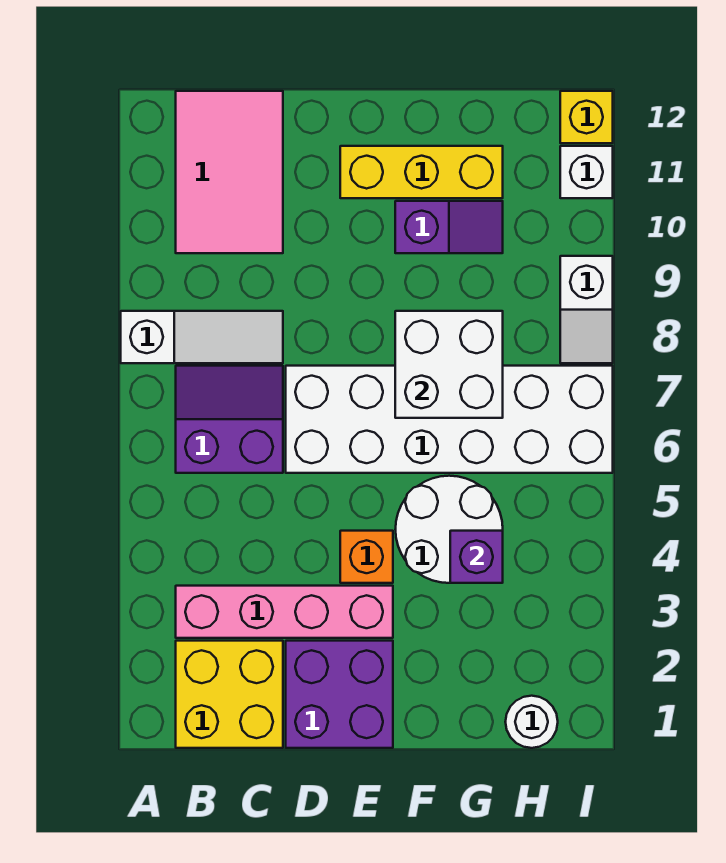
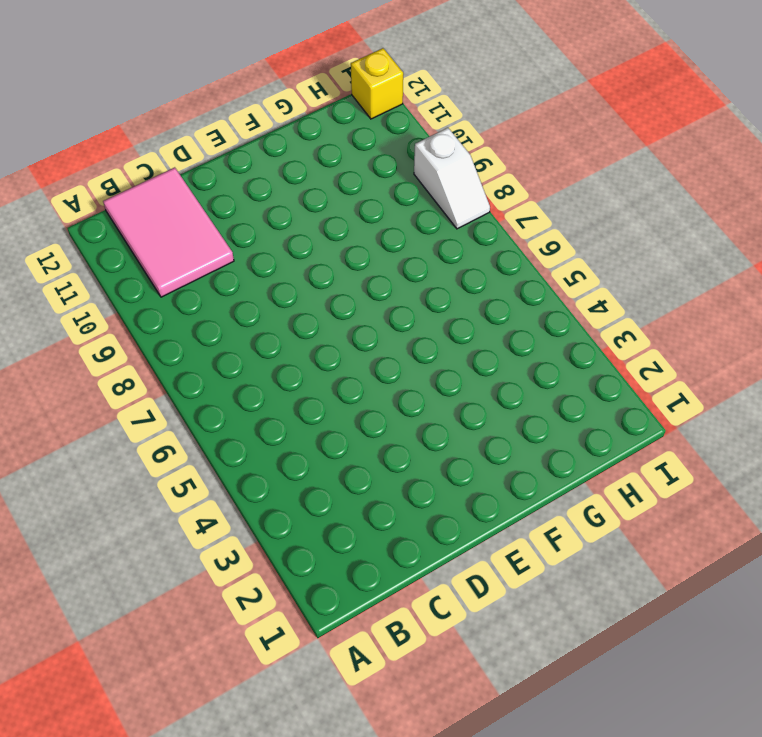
none -> white slope A8:C8 level 1 top A
none -> yellow brick B1:C2 level 1
none -> pink brick B3:E3 level 1

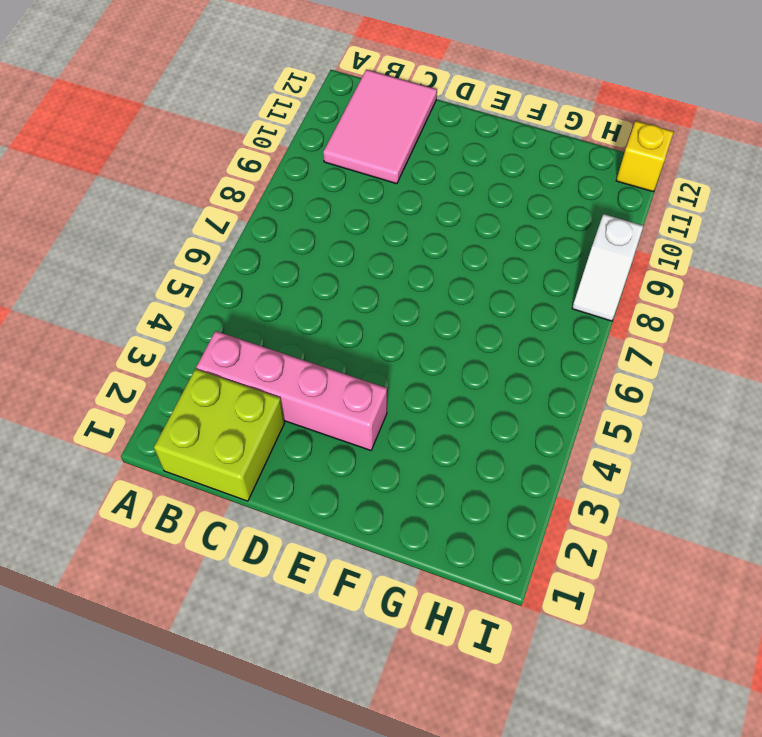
lime brick B1:C2 level 1 -> yellow brick B1:C2 level 1
none -> white slope A8:C8 level 1 top A
none -> purple slope B6:C7 level 1 top 6
none -> purple brick D1:E2 level 1

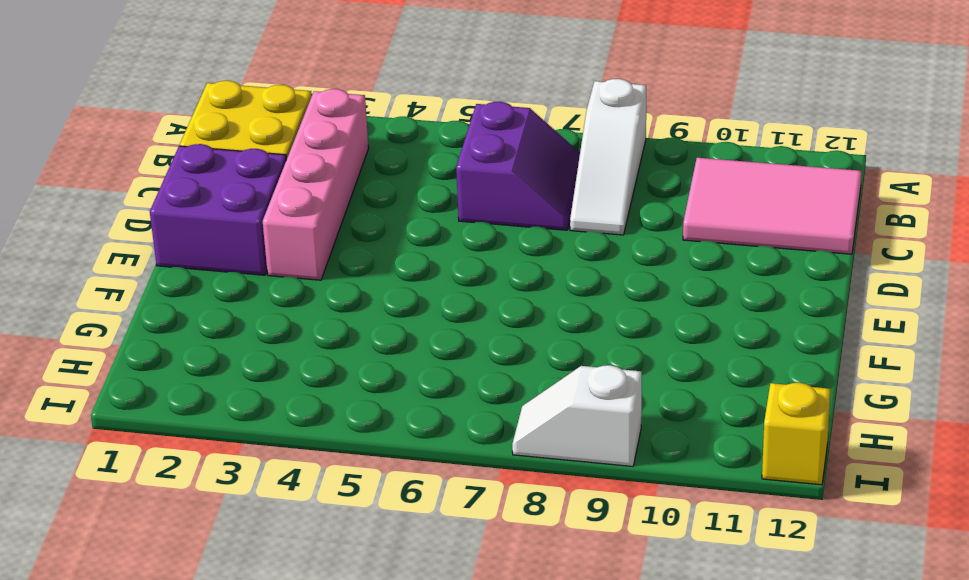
none -> white brick D6:I7 level 1
none -> orange brick E4 level 1
none -> yellow brick E11:G11 level 1

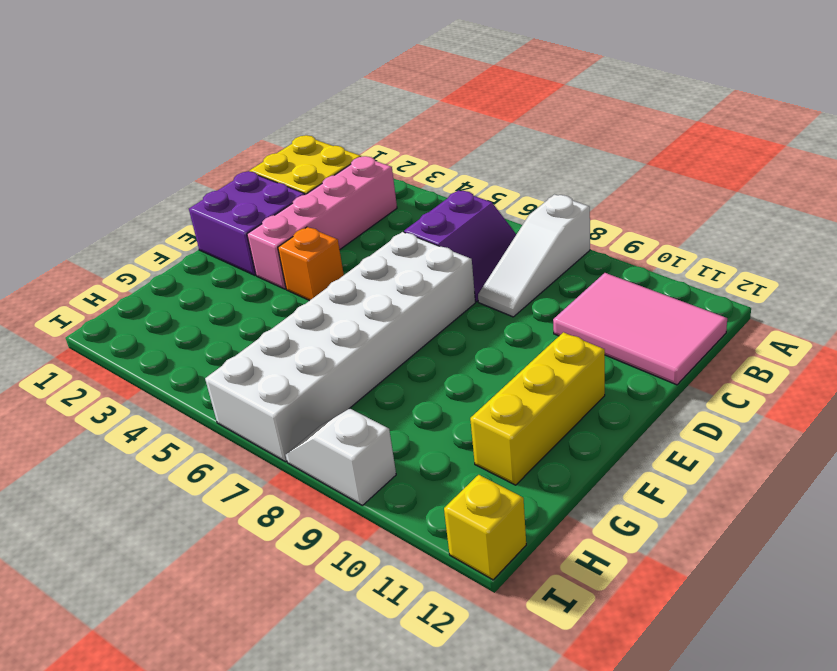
none -> white round brick F4:G5 level 1
none -> purple slope F10:G10 level 1 top F
none -> white round brick H1 level 1

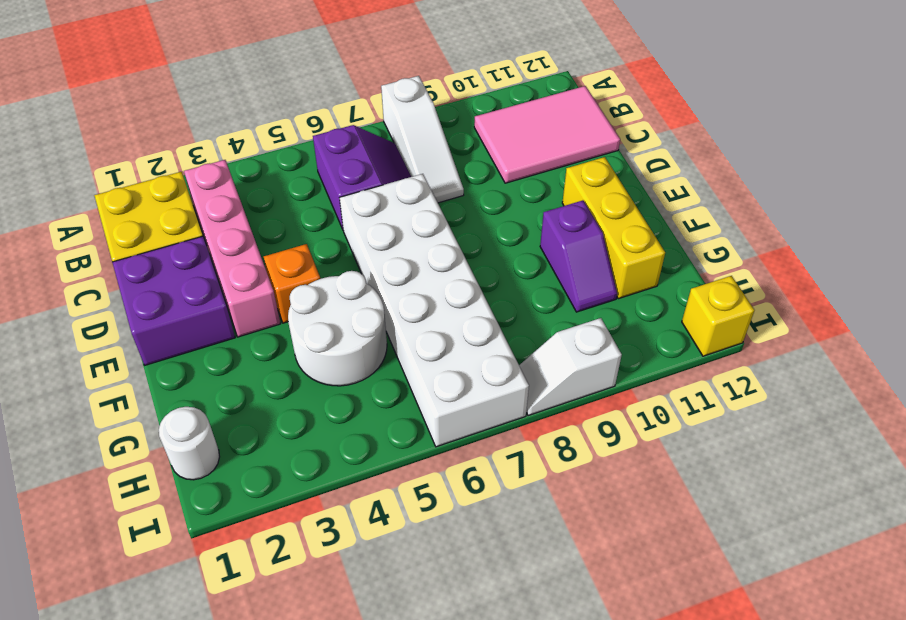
none -> white brick I11 level 1
none -> white brick F7:G8 level 2
none -> purple brick G4 level 2

